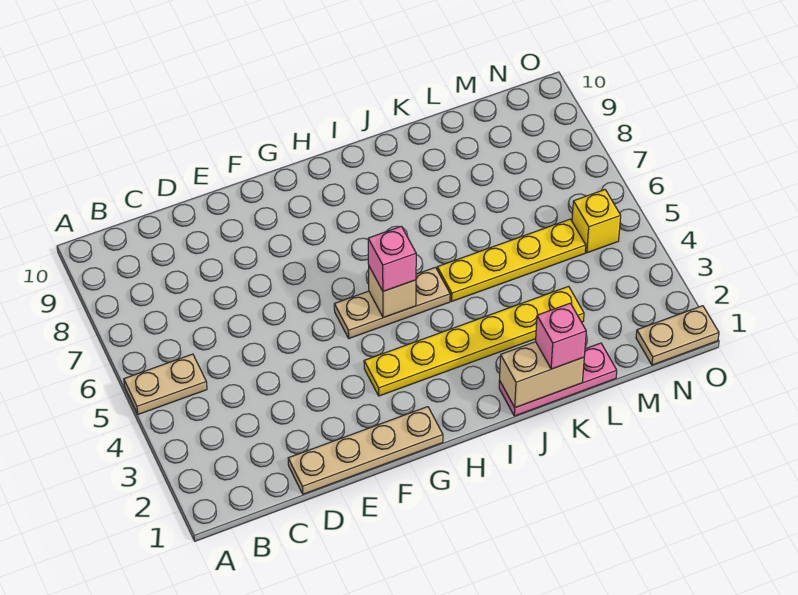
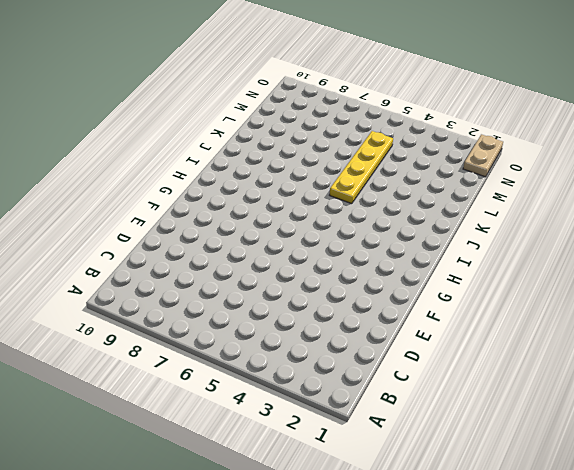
none -> tan plate A5:B5 level 1
none -> tan plate D1:G1 level 1
none -> yellow plate G3:L3 level 1

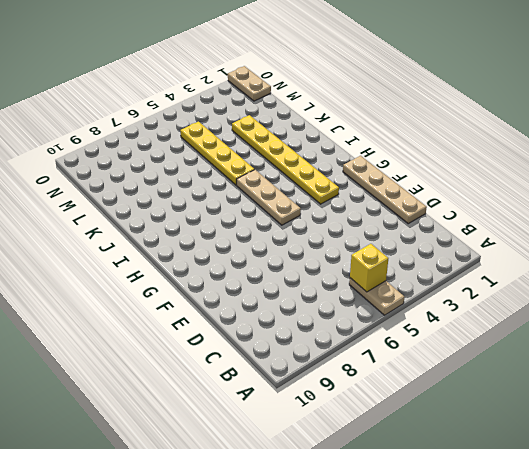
yellow brick B5 level 2 -> yellow brick N5 level 1
none -> pink plate J1:L1 level 1
none -> tan brick H5 level 2
none -> tan brick J1:K1 level 2

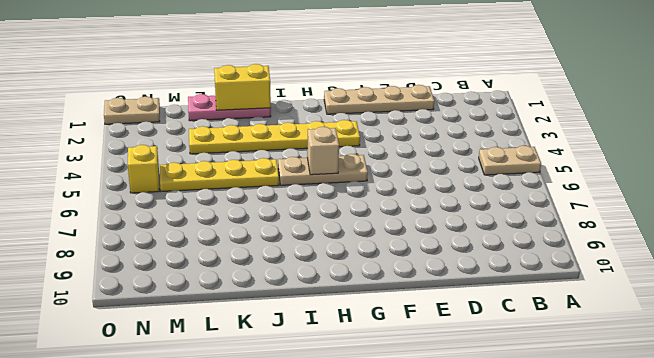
yellow brick J1:K1 level 2 -> tan brick J1:K1 level 2
none -> pink brick H5 level 3
none -> pink brick K1 level 3

